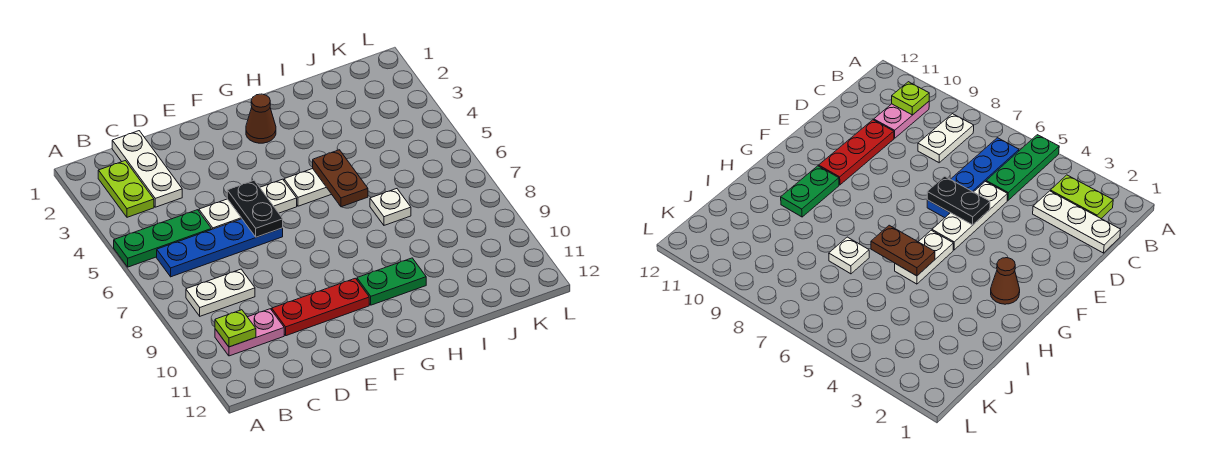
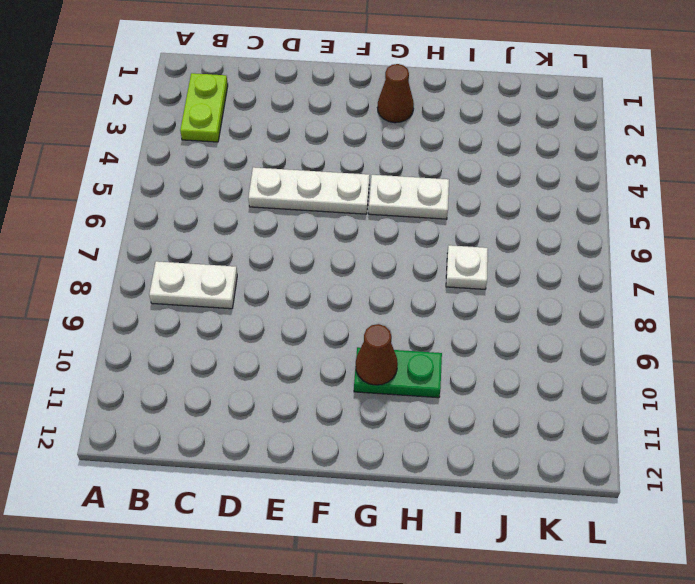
brown cone G10 level 2 -> none
none -> green plate A5:C5 level 1
none -> blue plate B6:E6 level 1
none -> pink plate B10:C10 level 1

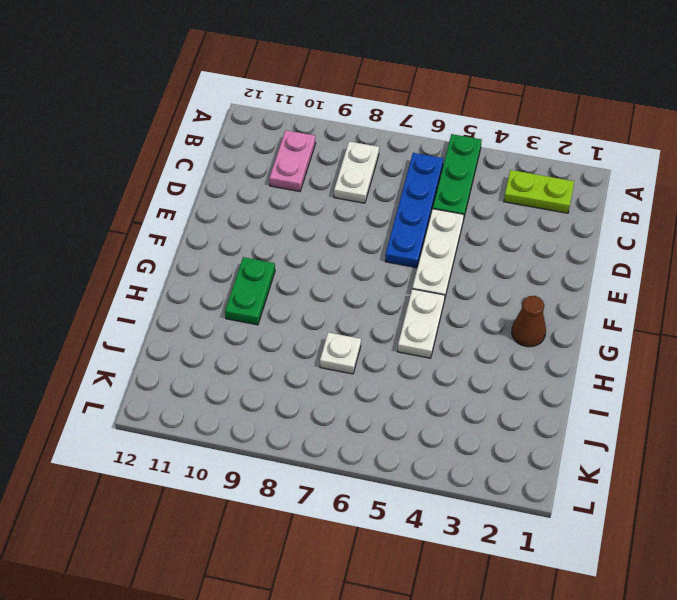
none -> white plate C1:C3 level 1
none -> red plate D10:F10 level 1
none -> lime plate B10 level 2

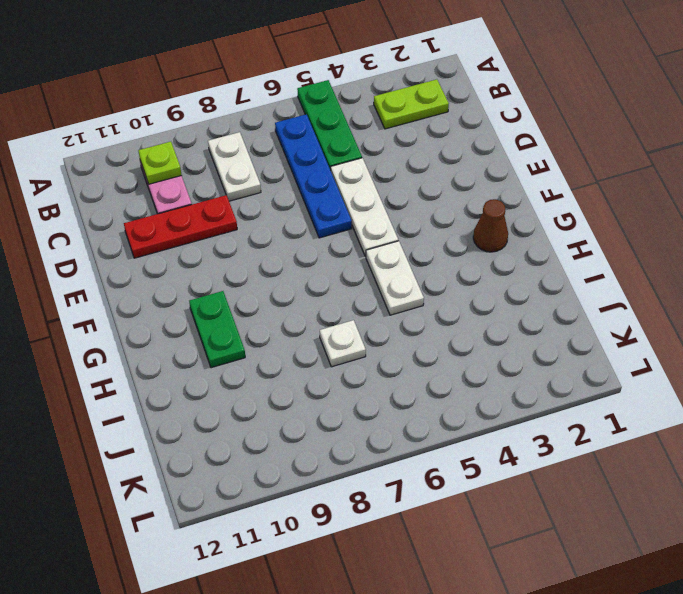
red plate D9:D11 level 1 -> red plate D10:F10 level 1
none -> white plate C1:C3 level 1
none -> black plate E5:E6 level 2
none -> brown plate H5:H6 level 2

